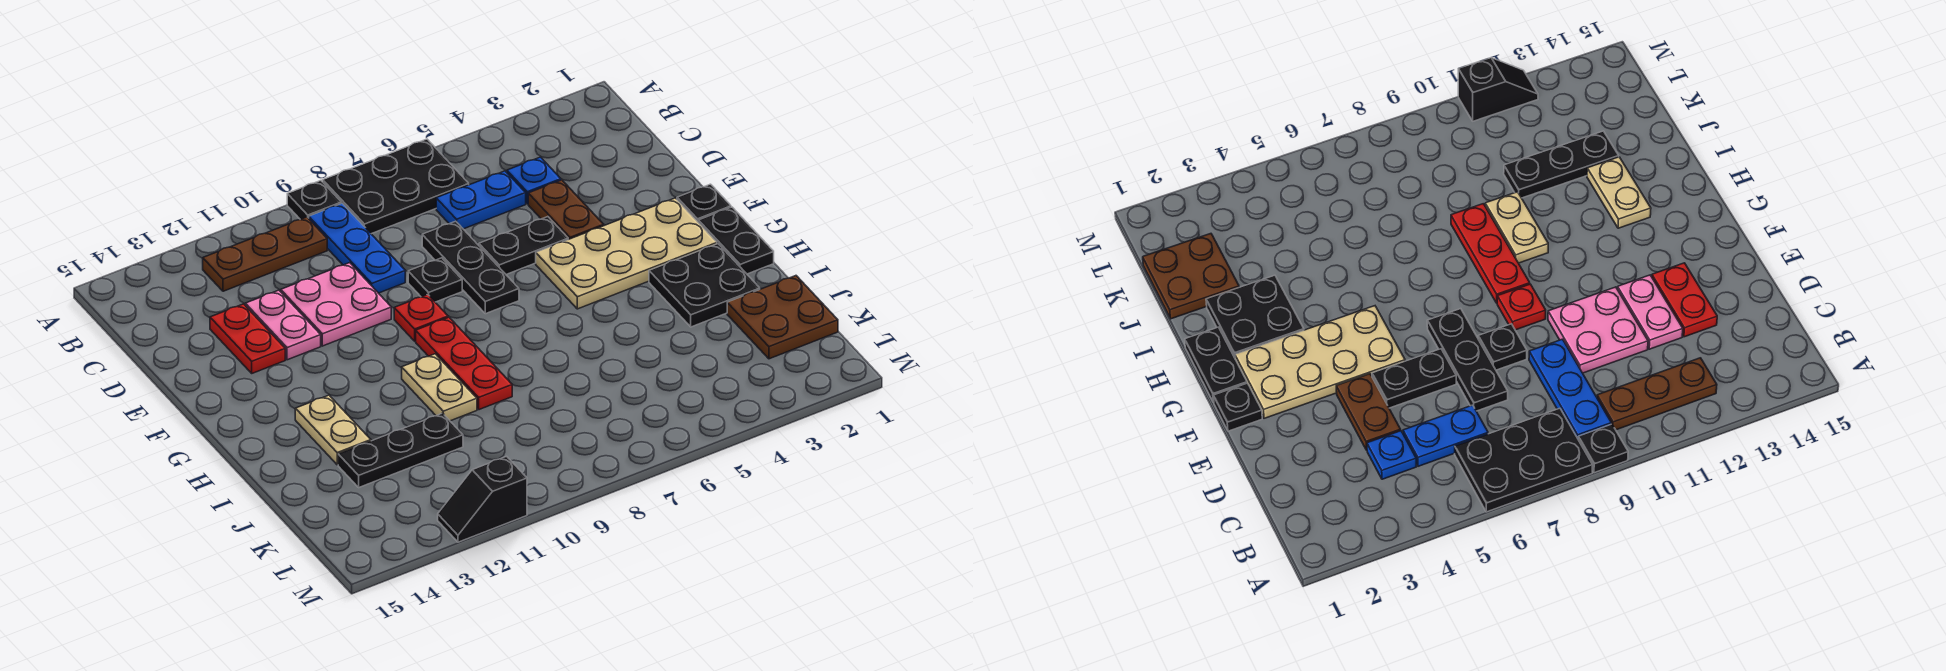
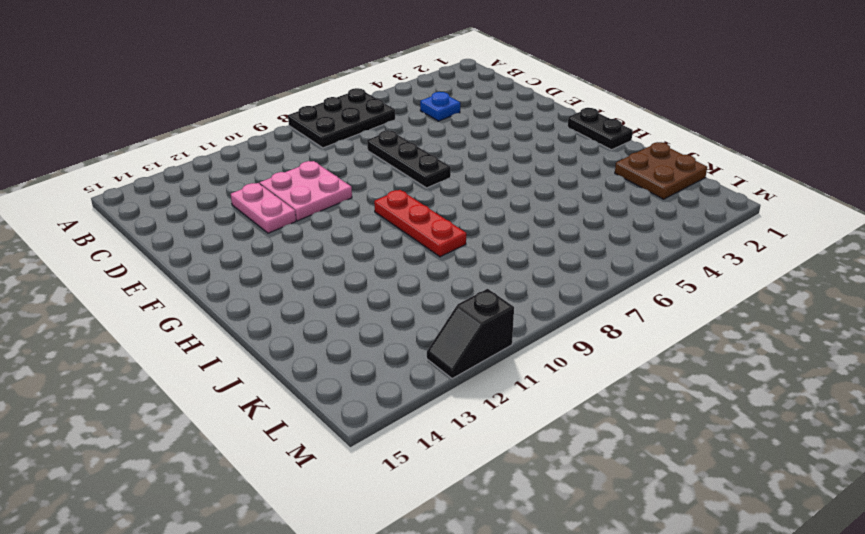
none -> black plate A9 level 1
none -> blue plate B9:D9 level 1
none -> brown plate B10:B12 level 1

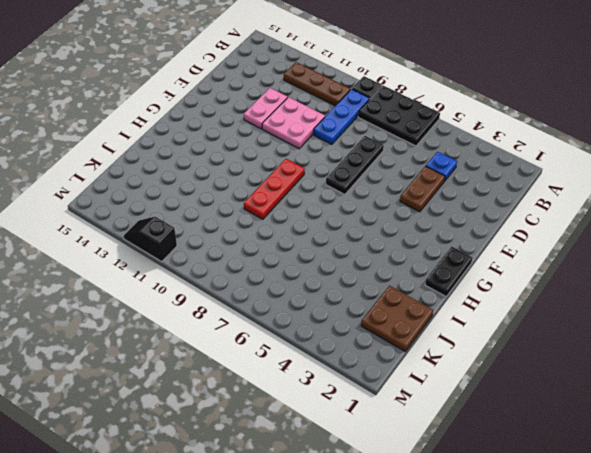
none -> blue plate C5:C6 level 1
none -> red plate D13:E13 level 1
none -> black plate E5:E6 level 1

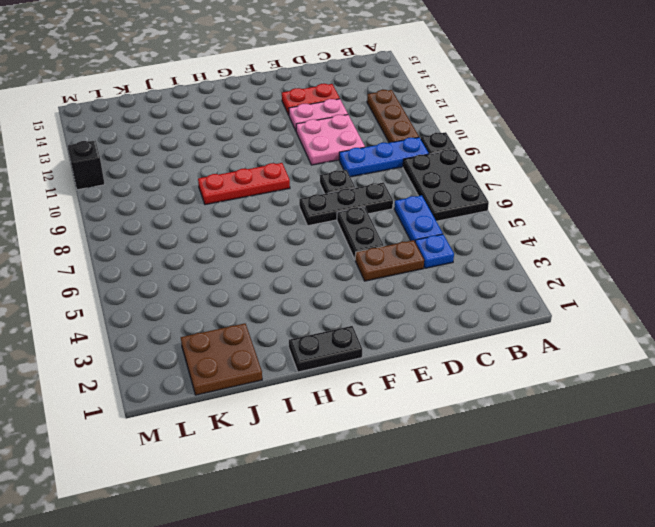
none -> black plate F1 level 1
none -> tan plate F2:G5 level 1
none -> red plate F9 level 1

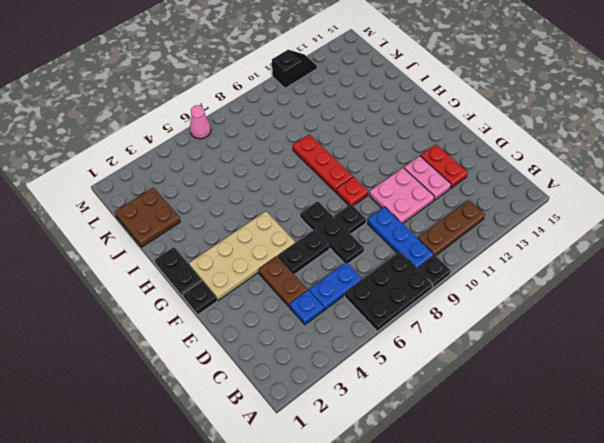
pink cone M6 level 1 -> none
none -> black plate H2:I3 level 1
none -> tan plate H10:I10 level 1
none -> tan plate H13:I13 level 1

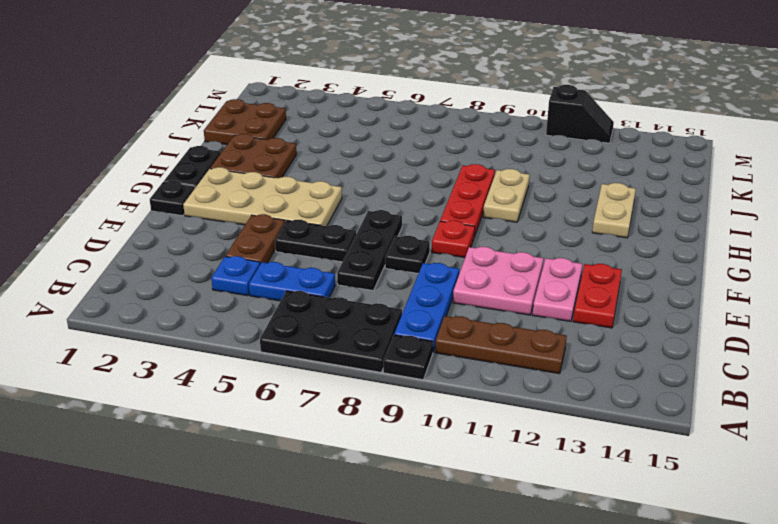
brown plate H2:I3 level 1 -> black plate H2:I3 level 1
none -> black plate J11:J13 level 1

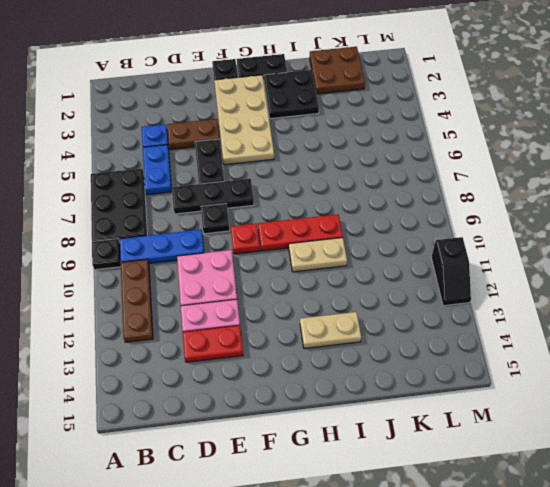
none -> black plate J11:J13 level 1

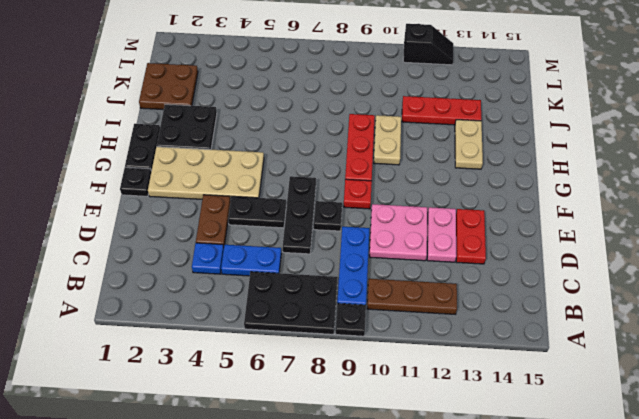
red plate J11:J13 level 1 -> black plate J11:J13 level 1

